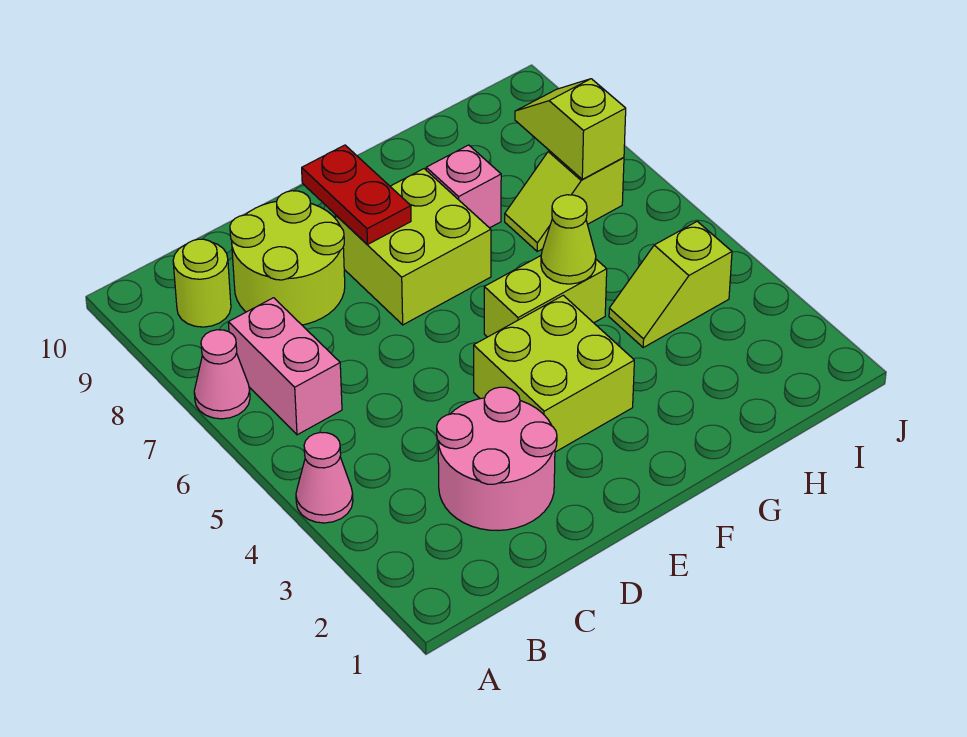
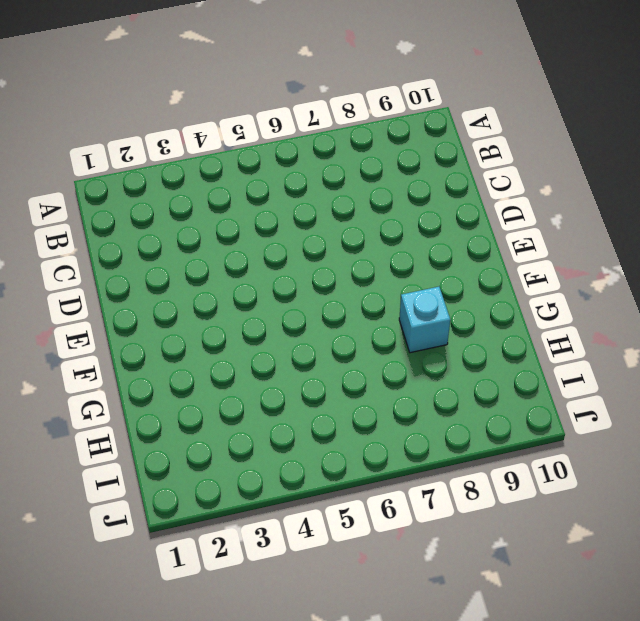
cyan brick G8 level 1 -> pink brick G8 level 1
none -> pink cone A4 level 1
none -> pink cone A7 level 1
none -> pink brick B6:B7 level 1

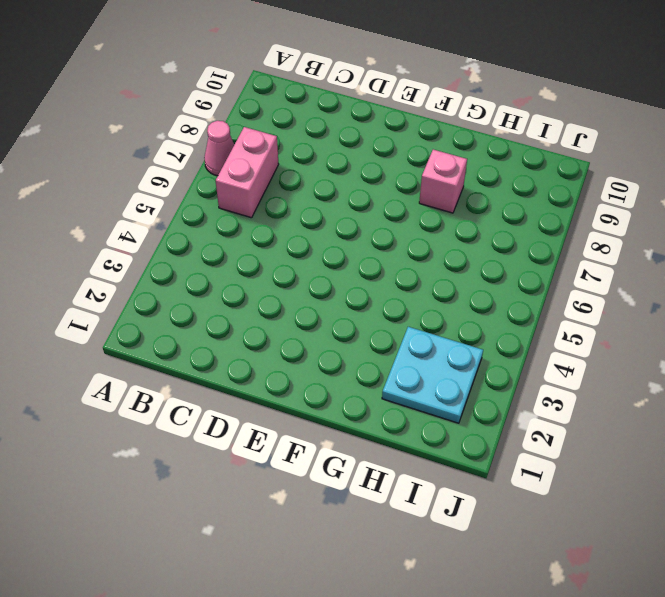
cyan plate H2:I3 level 1 -> none
none -> pink cone A4 level 1
none -> lime round brick B9 level 1
none -> pink round brick C2:D3 level 1

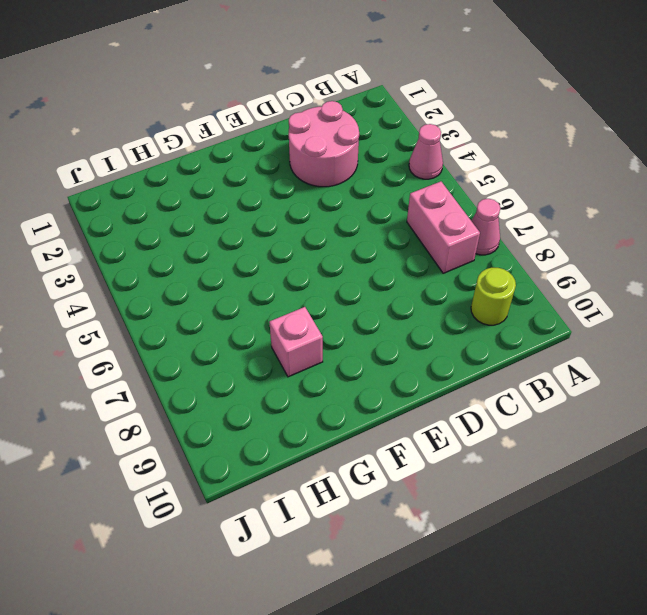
none -> lime round brick C8:D9 level 1
none -> lime brick E3:F4 level 1
none -> lime brick E7:F8 level 1

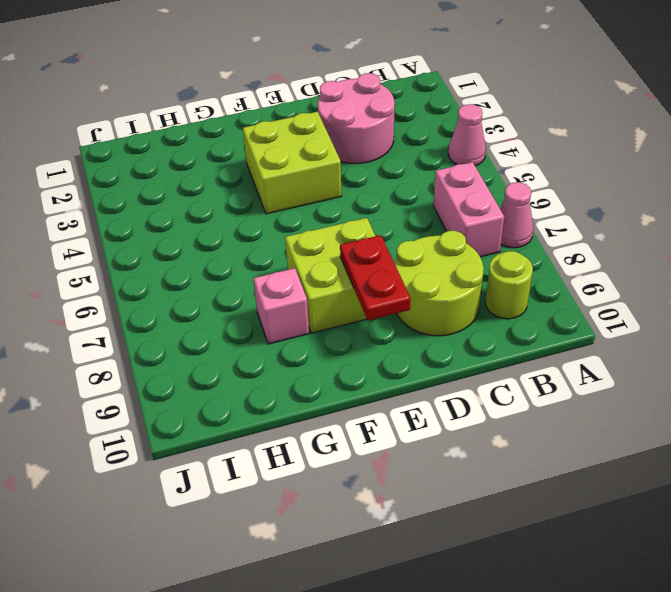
none -> lime brick F5:G5 level 1
none -> lime slope H4:I4 level 1 top I
none -> lime slope H7:I7 level 1 top I

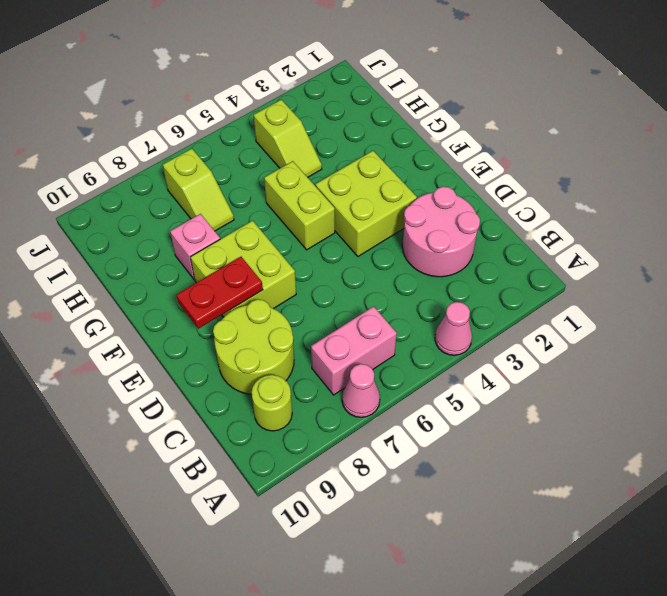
none -> lime cone G5 level 2
none -> lime slope I7:I8 level 2 top 7

